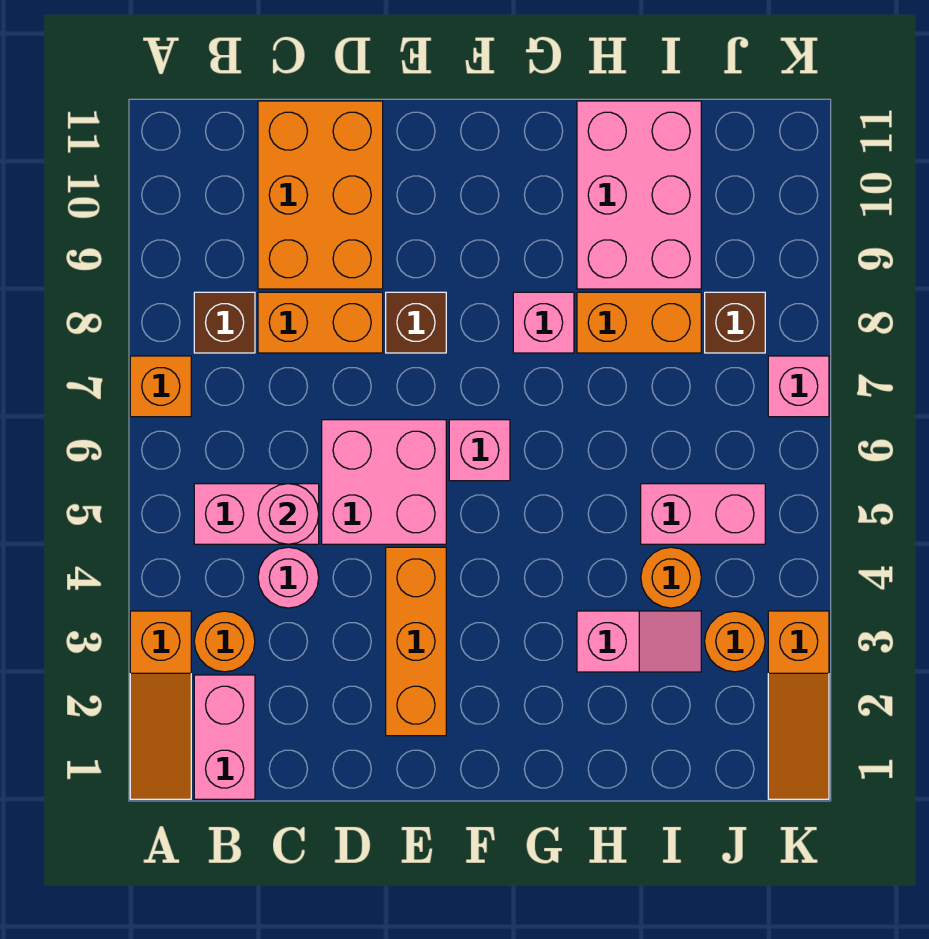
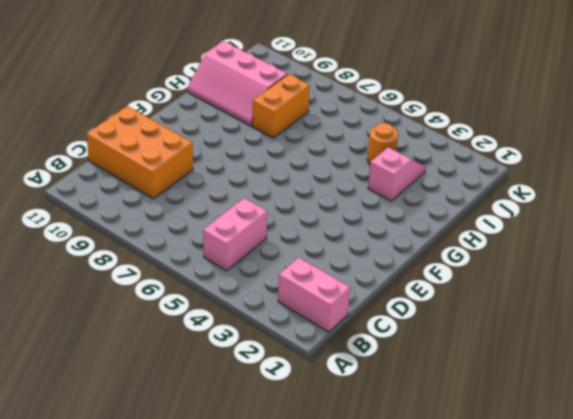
pink slope H9:I11 level 1 top I -> pink brick H9:I11 level 1
none -> orange slope A1:A3 level 1 top 3
none -> orange brick A7 level 1
none -> orange round brick B3 level 1

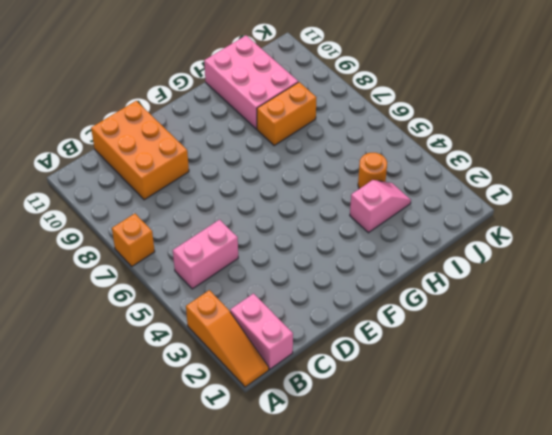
none -> orange round brick B3 level 1
none -> brown brick B8 level 1
none -> pink round brick C4 level 1

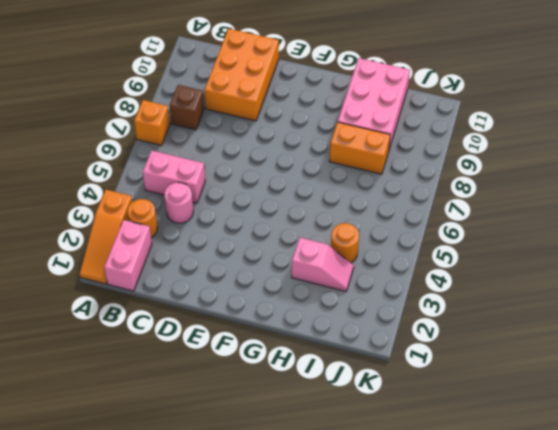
none -> orange brick C8:D8 level 1
none -> pink brick D5:E6 level 1
none -> orange brick E2:E4 level 1

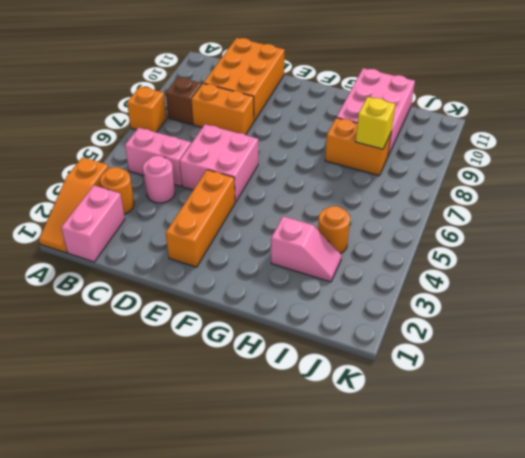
yellow brick I8 level 2 -> none
none -> brown brick E8 level 1
none -> pink brick F6 level 1
none -> pink brick G8 level 1

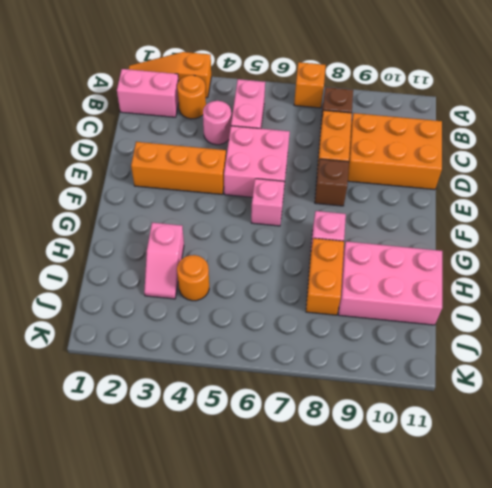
none -> pink brick I5:J5 level 1
none -> orange round brick J3 level 1
none -> brown brick J8 level 1

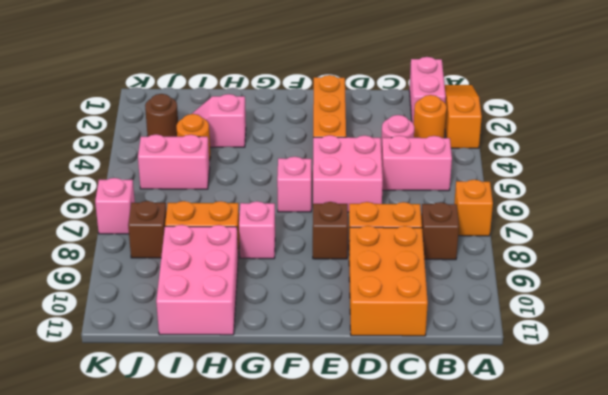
brown round brick J3 level 1 -> orange round brick J3 level 1
none -> orange slope K1:K3 level 1 top 3
none -> pink round brick C5 level 2

